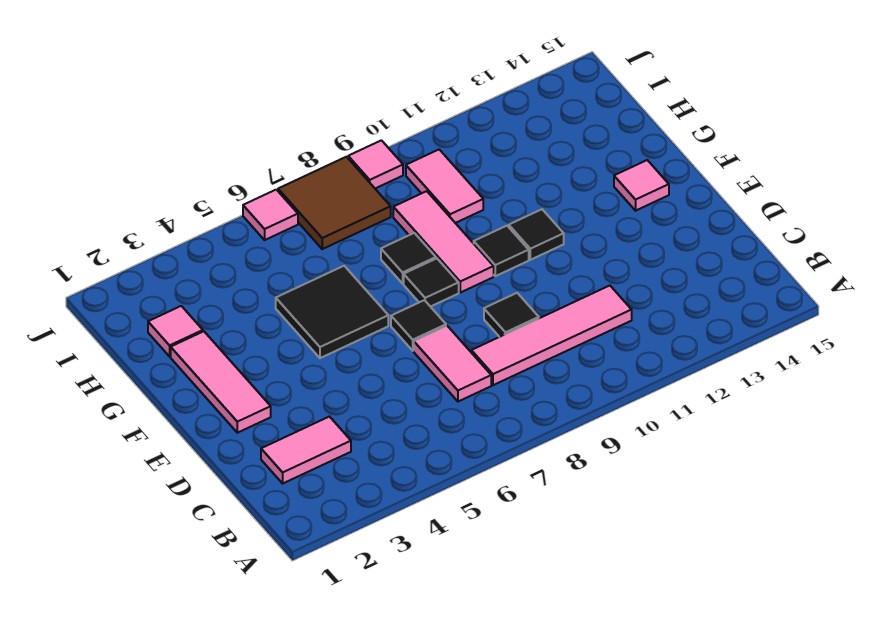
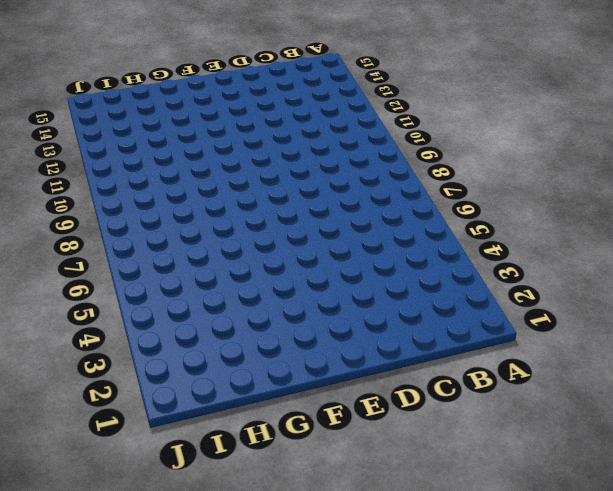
none -> pink tile C2:C3 level 1
none -> pink tile C7:D7 level 1
none -> pink tile C8:C11 level 1

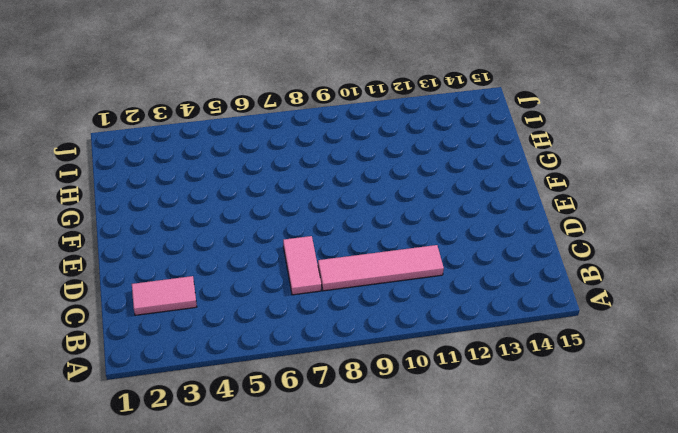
none -> black tile D9 level 1
none -> pink tile E2:G2 level 1
none -> black tile E7 level 1

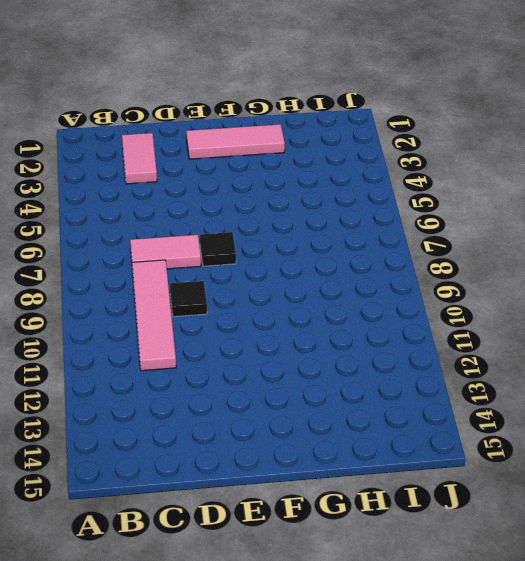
none -> black tile F5:G6 level 1
none -> black tile F8 level 1
none -> pink tile F9:H9 level 1

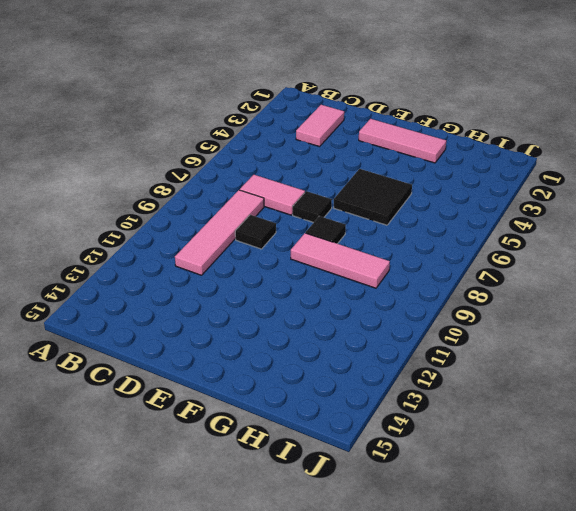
none -> black tile F10 level 1
none -> black tile F11 level 1
none -> pink tile F14 level 1

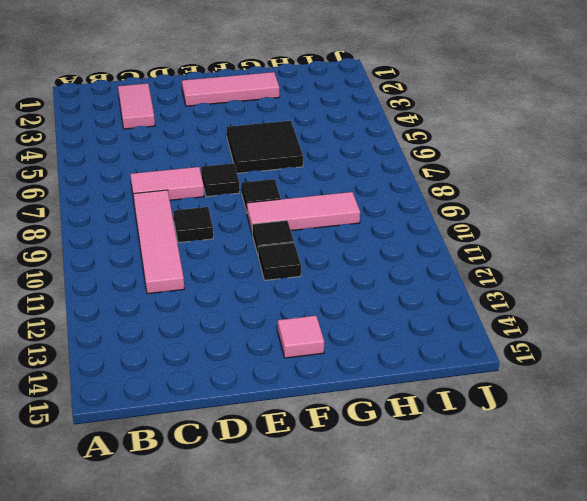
none -> black tile G8 level 1
none -> pink tile H2 level 1
none -> pink tile H10:I10 level 1

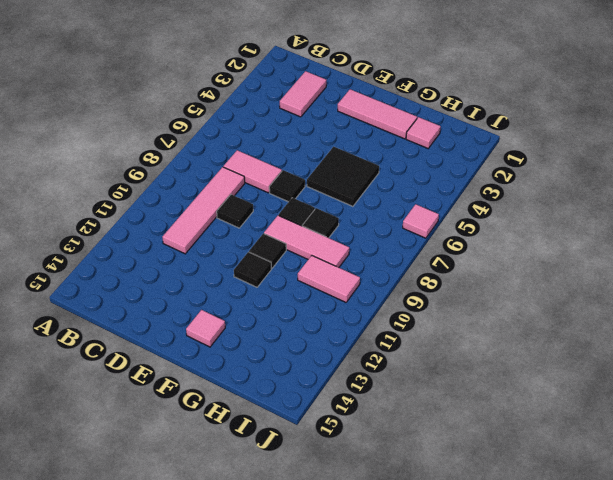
none -> brown tile I7:J8 level 1
none -> pink tile J9 level 1

